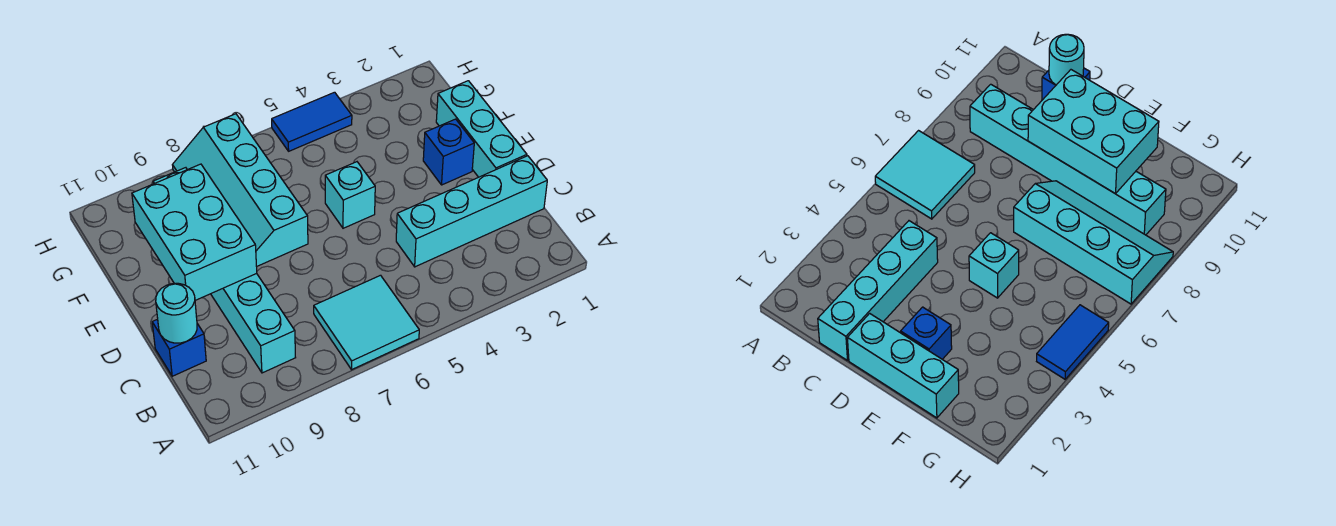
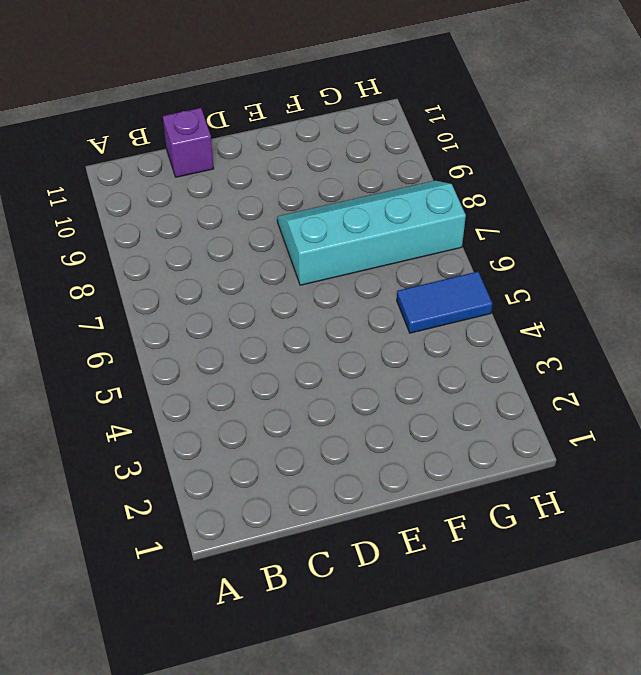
purple brick C11 level 1 -> blue brick C11 level 1
blue tile G5:H5 level 1 -> blue tile H4:H5 level 1
none -> cyan tile A6:B7 level 1
none -> cyan brick B9:G9 level 1

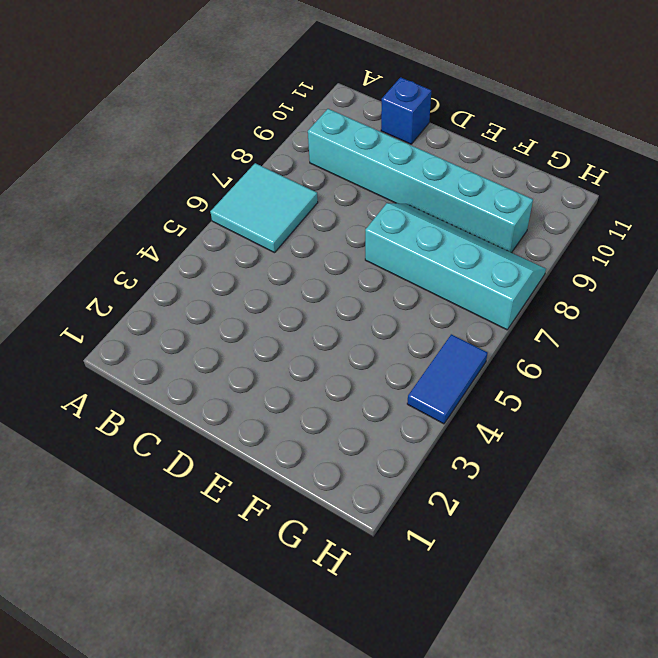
none -> cyan brick C1:C4 level 1
none -> cyan brick D1:F1 level 1

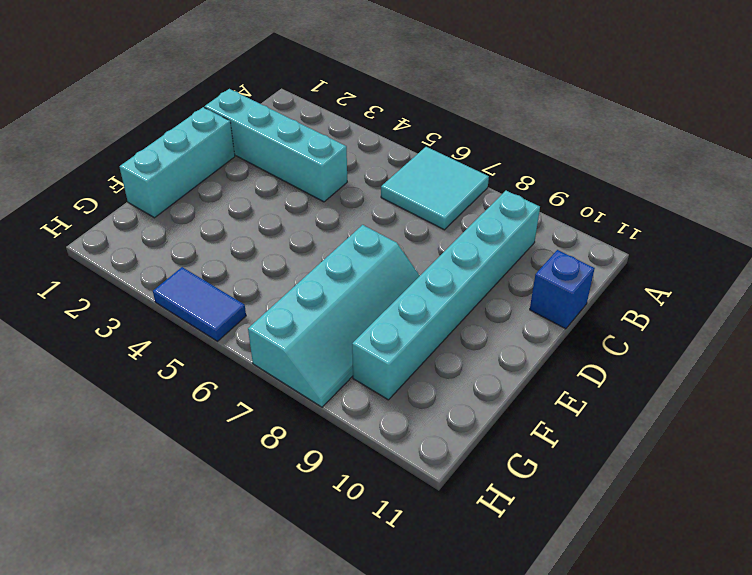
none -> blue brick E2 level 1
none -> cyan brick E5 level 1

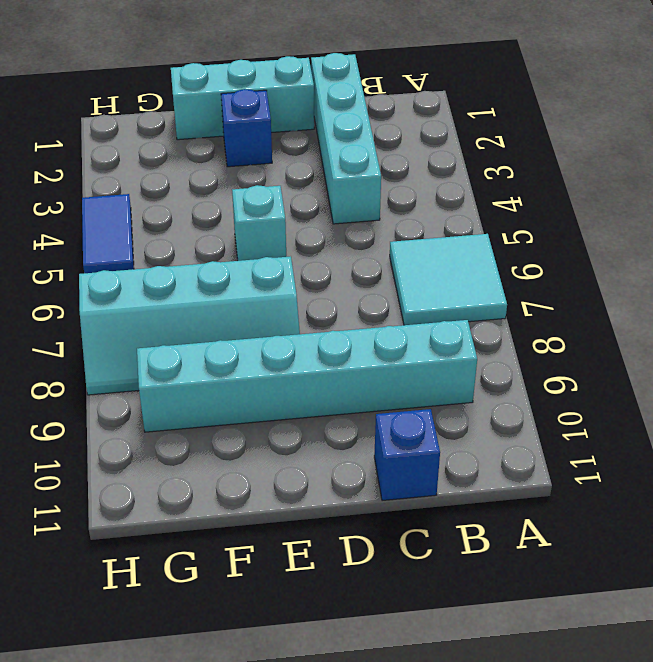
none -> cyan round brick C11 level 2
none -> cyan brick D9:F10 level 2

